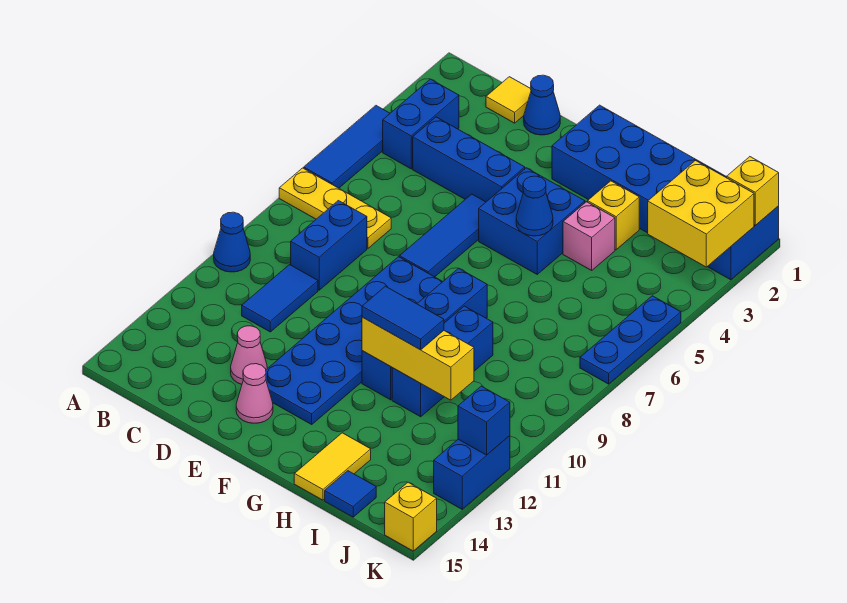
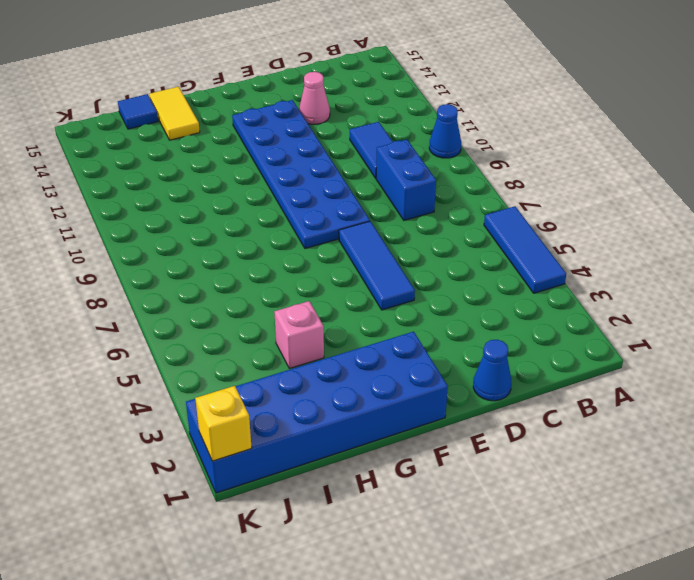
none -> yellow plate A7:C7 level 1
none -> blue brick B3:B4 level 1
none -> yellow tile C1 level 1
none -> blue brick C4:E4 level 1

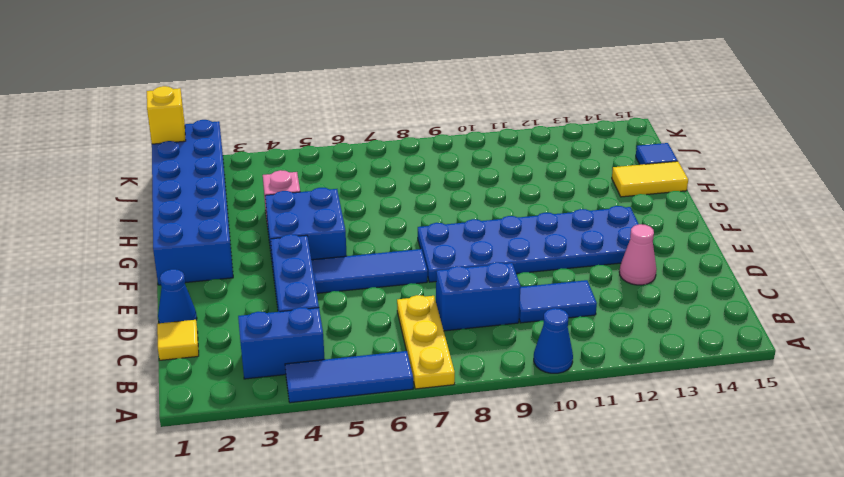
none -> pink cone E14 level 1
none -> blue brick G8:G11 level 1
none -> yellow brick H3 level 1
none -> blue brick H9:H11 level 1

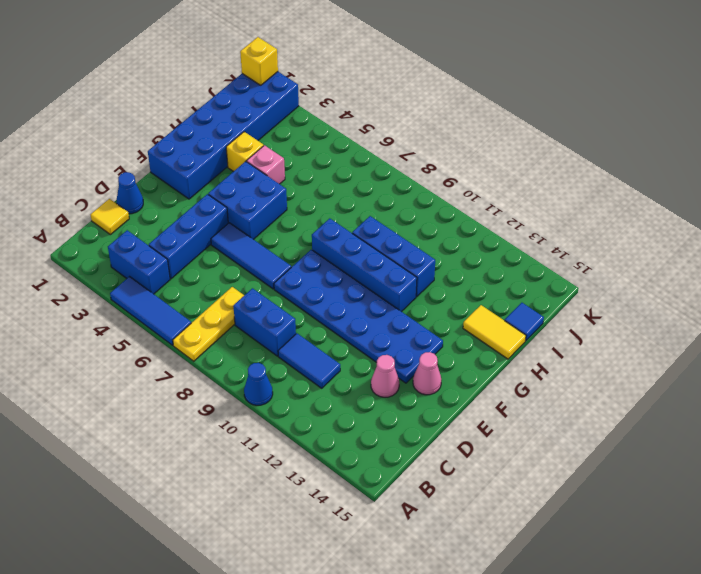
none -> blue plate K5:K7 level 1
none -> blue brick K12:K13 level 1
none -> yellow brick K15 level 1
none -> blue cone G5 level 2

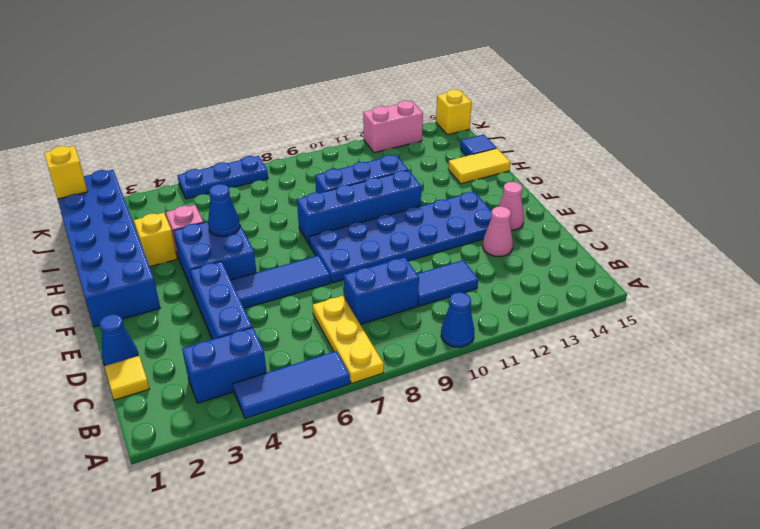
pink brick K12:K13 level 1 -> blue brick K12:K13 level 1
none -> yellow brick G11:I11 level 2
none -> yellow brick J2:K3 level 2
none -> blue brick K12 level 2
none -> blue tile G11:H11 level 3

